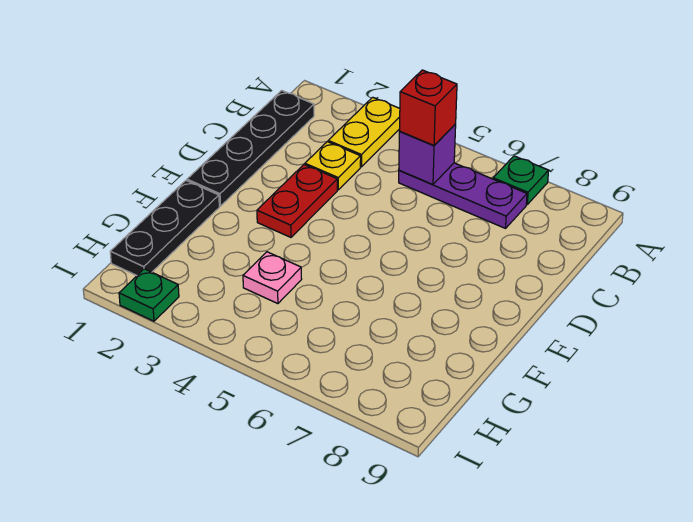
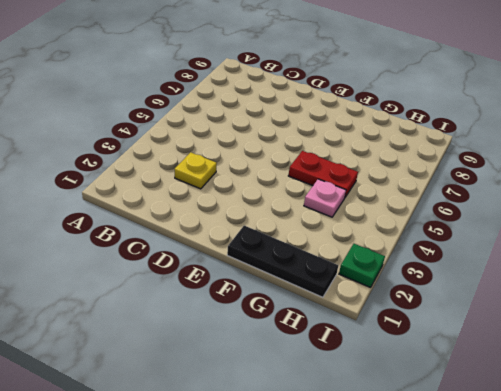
red plate F5:G5 level 1 -> red plate D3:E3 level 1
none -> yellow plate A3:B3 level 1
none -> green plate A7 level 1

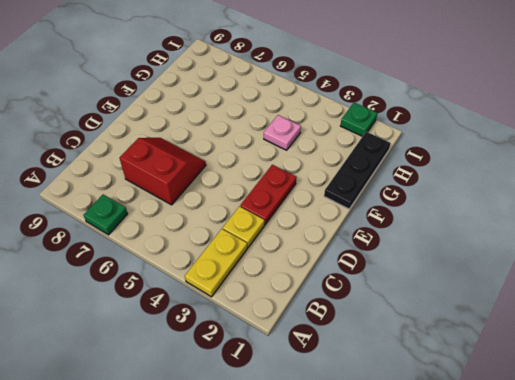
red slope C6:D7 level 1 top C -> none
none -> black plate B1:E1 level 1
none -> purple plate B5:B7 level 1

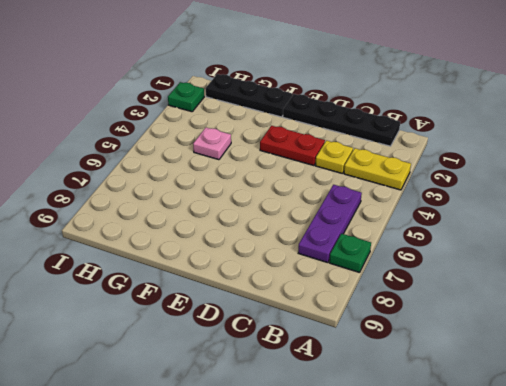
none -> purple brick B5 level 2
none -> red brick B5 level 3

